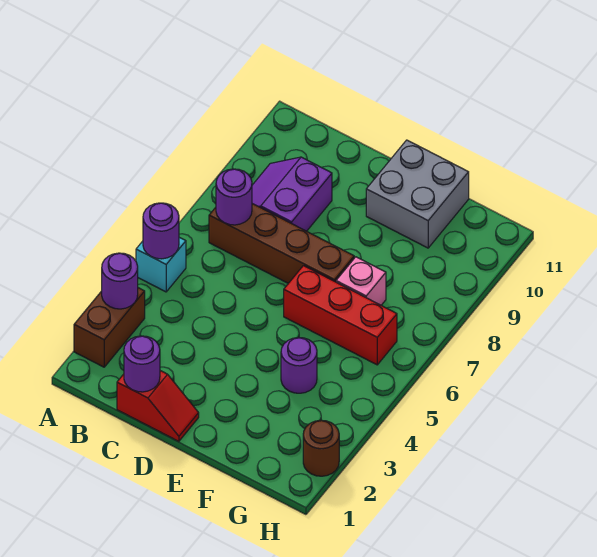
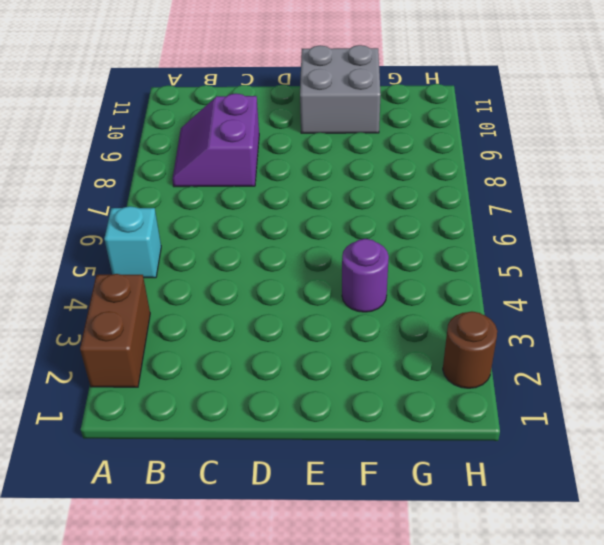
none -> brown brick B7:E7 level 1
none -> red slope C1:D1 level 1 top C
none -> red brick E6:G6 level 1

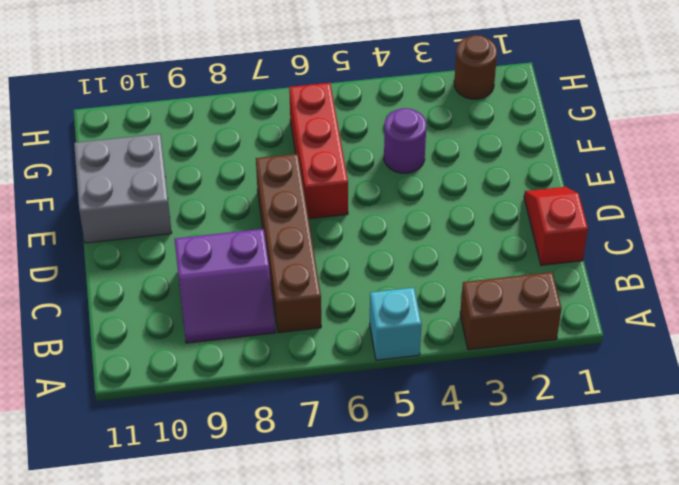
none -> pink brick F7 level 1
none -> purple round brick A3 level 2
none -> purple round brick A5 level 2

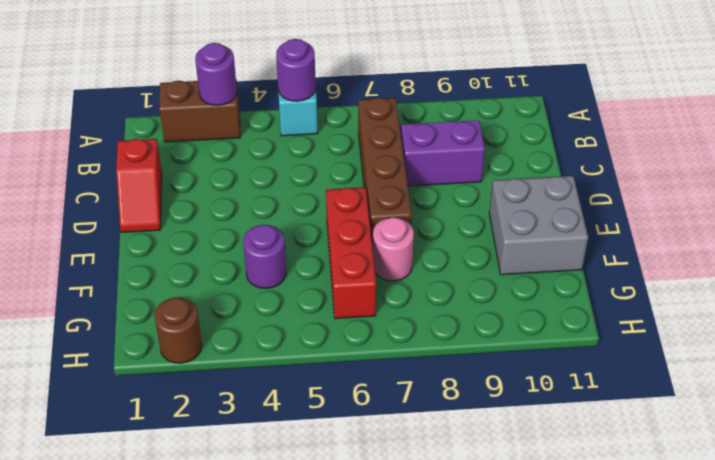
pink round brick F7 level 1 -> pink brick F7 level 1
none -> purple round brick B7 level 2
none -> purple round brick C1 level 2

